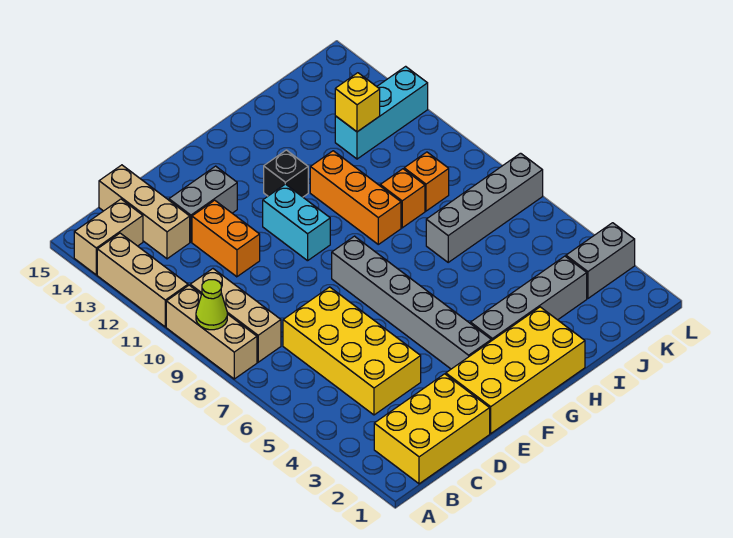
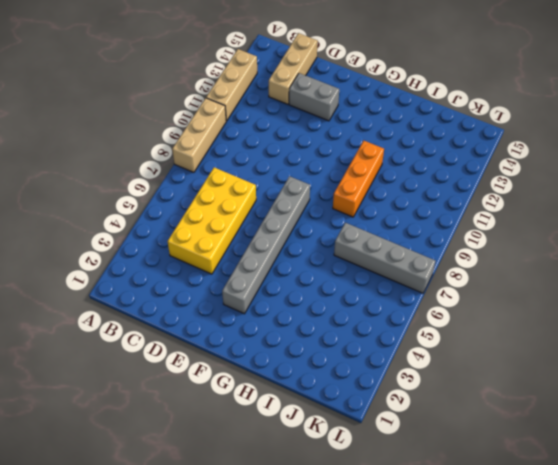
none -> tan brick A14:B14 level 1
none -> yellow brick B1:D2 level 1
none -> tan brick B8:B10 level 1

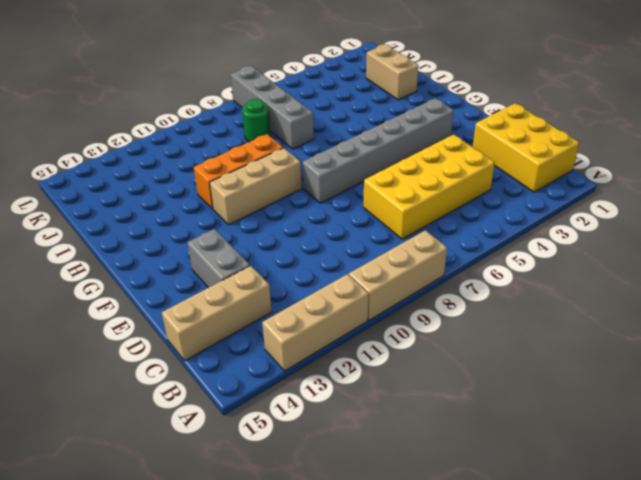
tan brick G9:G11 level 1 -> tan brick B8:B10 level 1
tan brick I2:J2 level 1 -> tan brick A14:B14 level 1
green round brick J8 level 1 -> none
none -> orange brick D11:D12 level 1
none -> yellow brick E1:H2 level 1
none -> cyan brick F10:F11 level 1

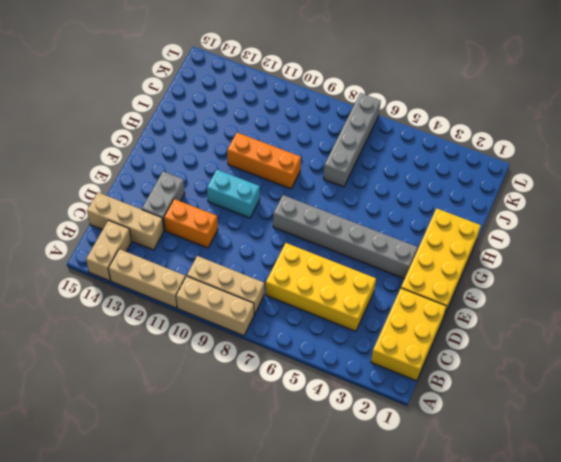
none -> grey brick G3:J3 level 1
none -> black brick G12 level 1
none -> orange brick I9 level 1

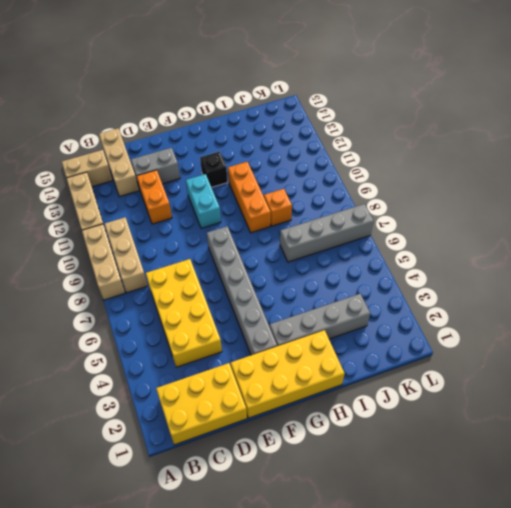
none -> orange brick J9 level 1
none -> cyan brick J12:L12 level 1
none -> grey brick K3:L3 level 1

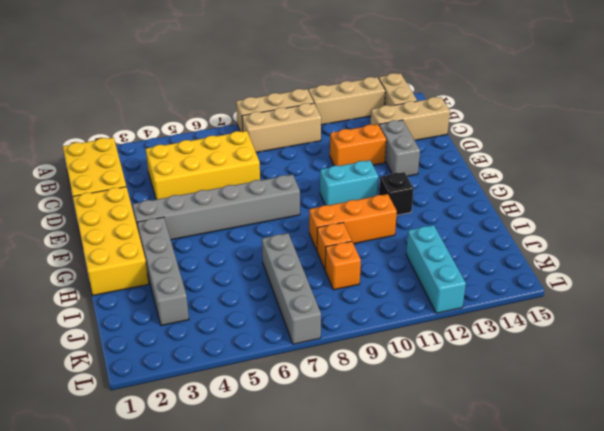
none -> grey brick K3:L3 level 1
none -> lime cone A9 level 2
none -> yellow brick J12 level 2

